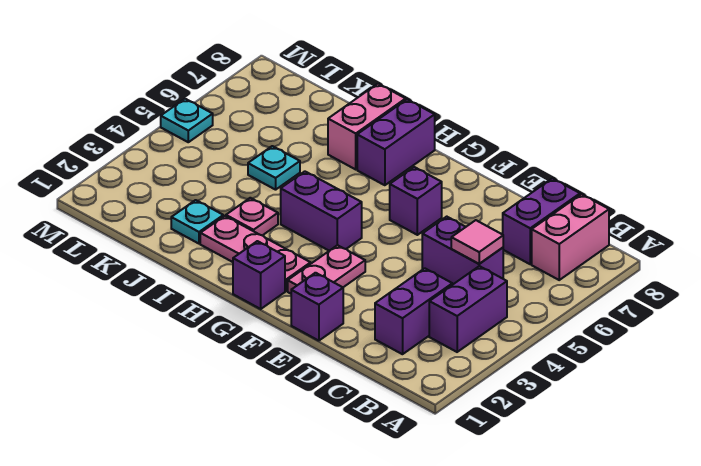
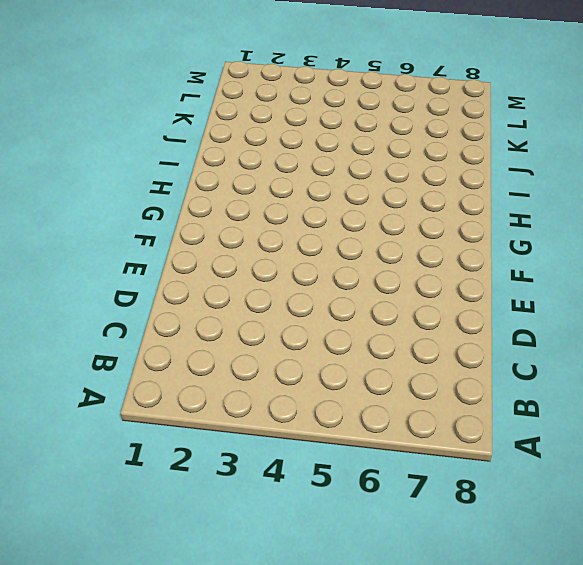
none -> purple brick B3:B4 level 1
none -> pink brick B7:B8 level 1
none -> purple brick C2:C3 level 1

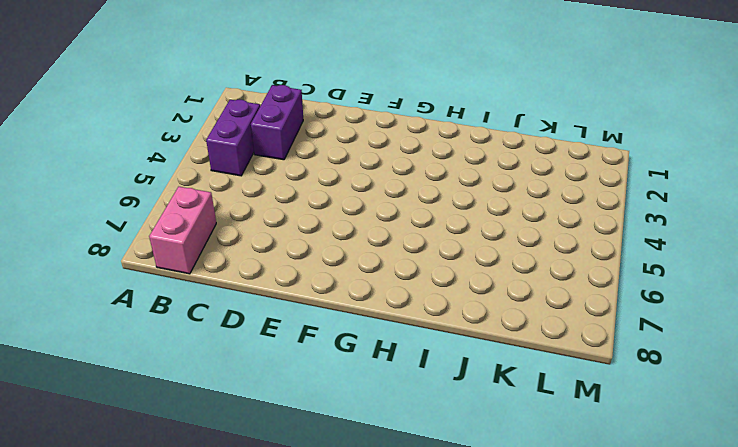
none -> purple brick C5:D5 level 1
none -> purple brick C7:C8 level 1
none -> purple brick E1 level 1

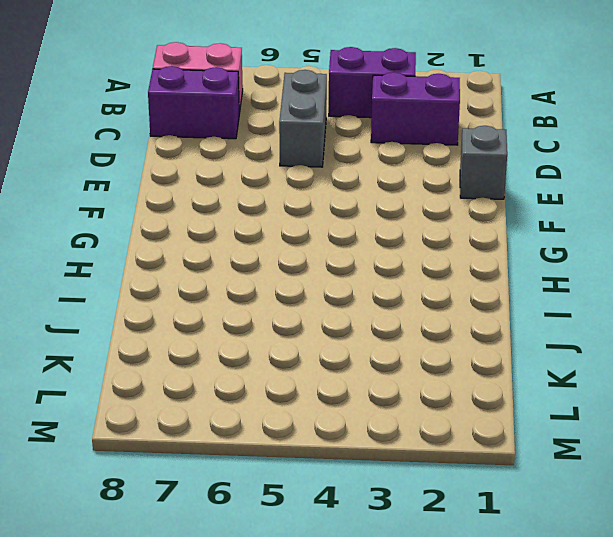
grey brick C5:D5 level 1 -> purple brick C5:D5 level 1
grey brick E1 level 1 -> purple brick E1 level 1
none -> pink plate F2:F3 level 1
none -> purple brick F6 level 1
none -> purple brick G1 level 1

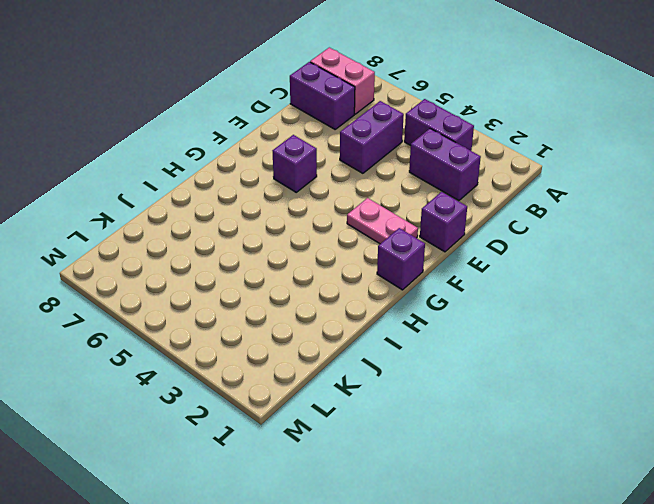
none -> pink plate G2:I2 level 1
none -> purple brick G4:H4 level 1
none -> purple brick H7:H8 level 1

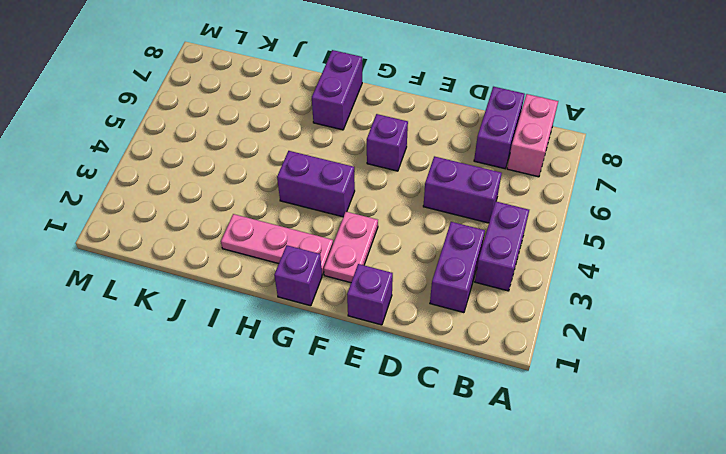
none -> pink plate I3 level 1
none -> pink brick I7:I8 level 1
none -> cyan plate J2 level 1

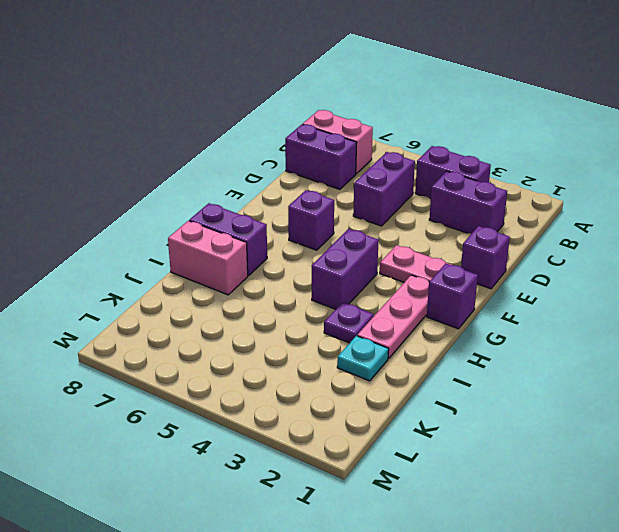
purple plate I3 level 1 -> pink plate I3 level 1
none -> cyan plate J5 level 1
none -> cyan plate M5 level 1
none -> pink tile C5 level 2

